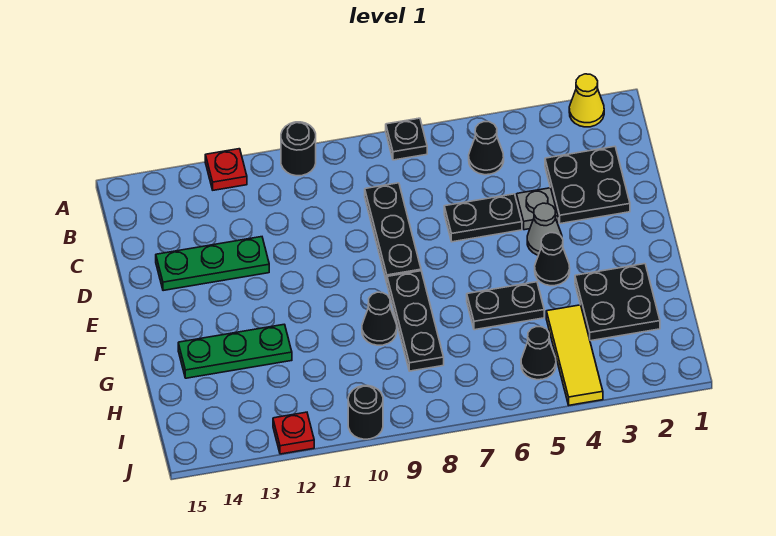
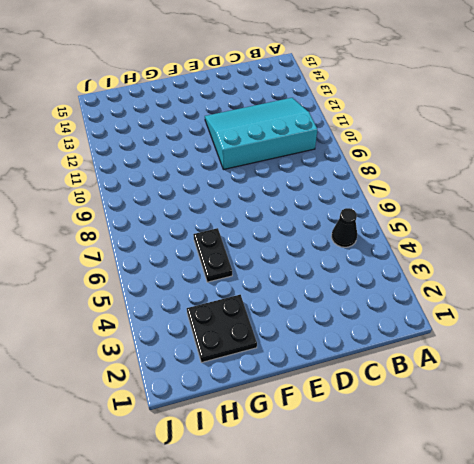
cyan slope B10:E12 level 1 top 10 -> green plate D12:D14 level 1
none -> yellow cone A2 level 1
none -> black plate A7 level 1
none -> black round brick A10 level 1

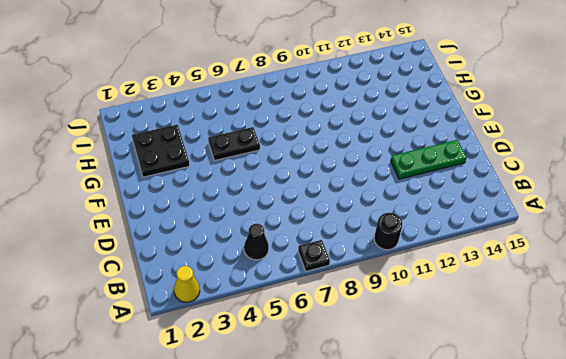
none -> red plate A12 level 1
none -> black plate C2:D3 level 1
none -> black plate C8:E8 level 1

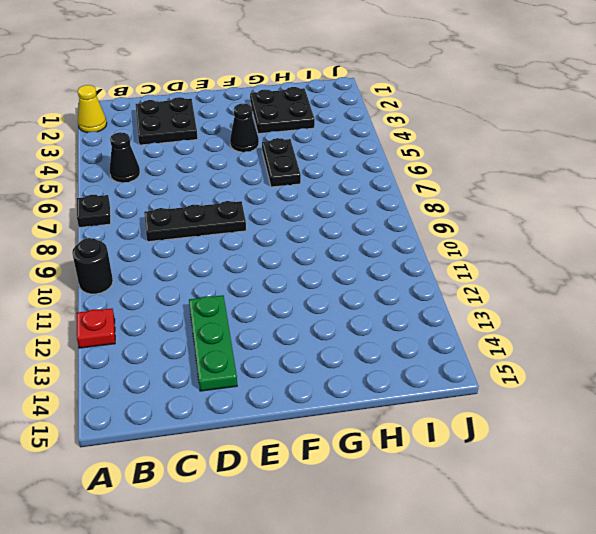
none -> grey plate D4 level 1
none -> black plate D5:D6 level 1
none -> grey cone E4 level 1

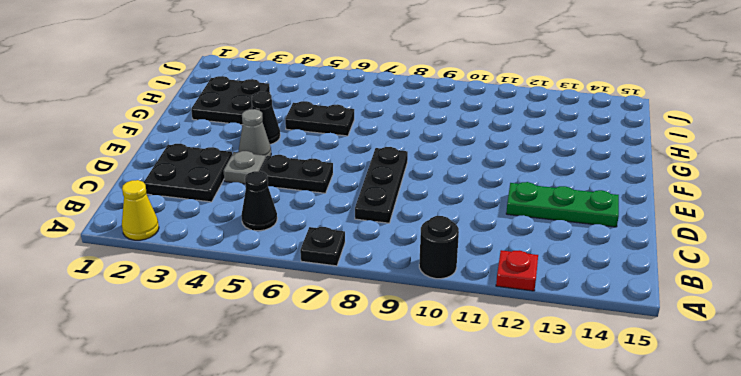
none -> black plate F8:H8 level 1
none -> black cone G9 level 1
none -> green plate G12:G14 level 1

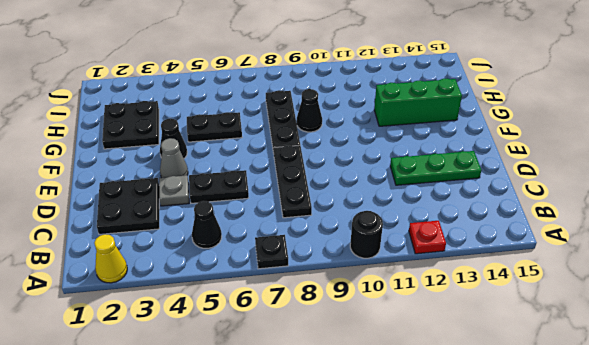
green brick G12:G14 level 1 -> green plate G12:G14 level 1
none -> yellow tile H4:J4 level 1
none -> black cone I5 level 1
none -> black round brick J10 level 1

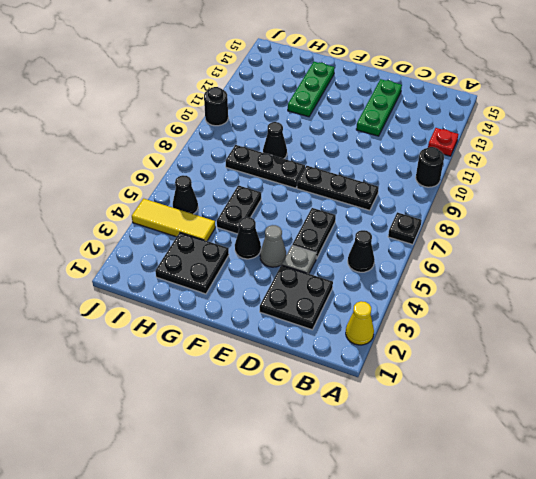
none -> red plate J12 level 1

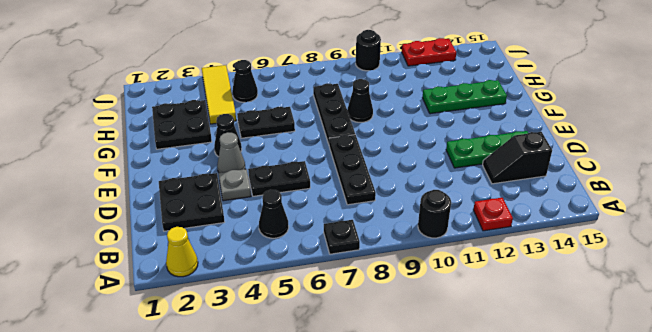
black slope C13:C14 level 1 top 14 -> none
red plate J12:J13 level 1 -> red plate J12 level 1

